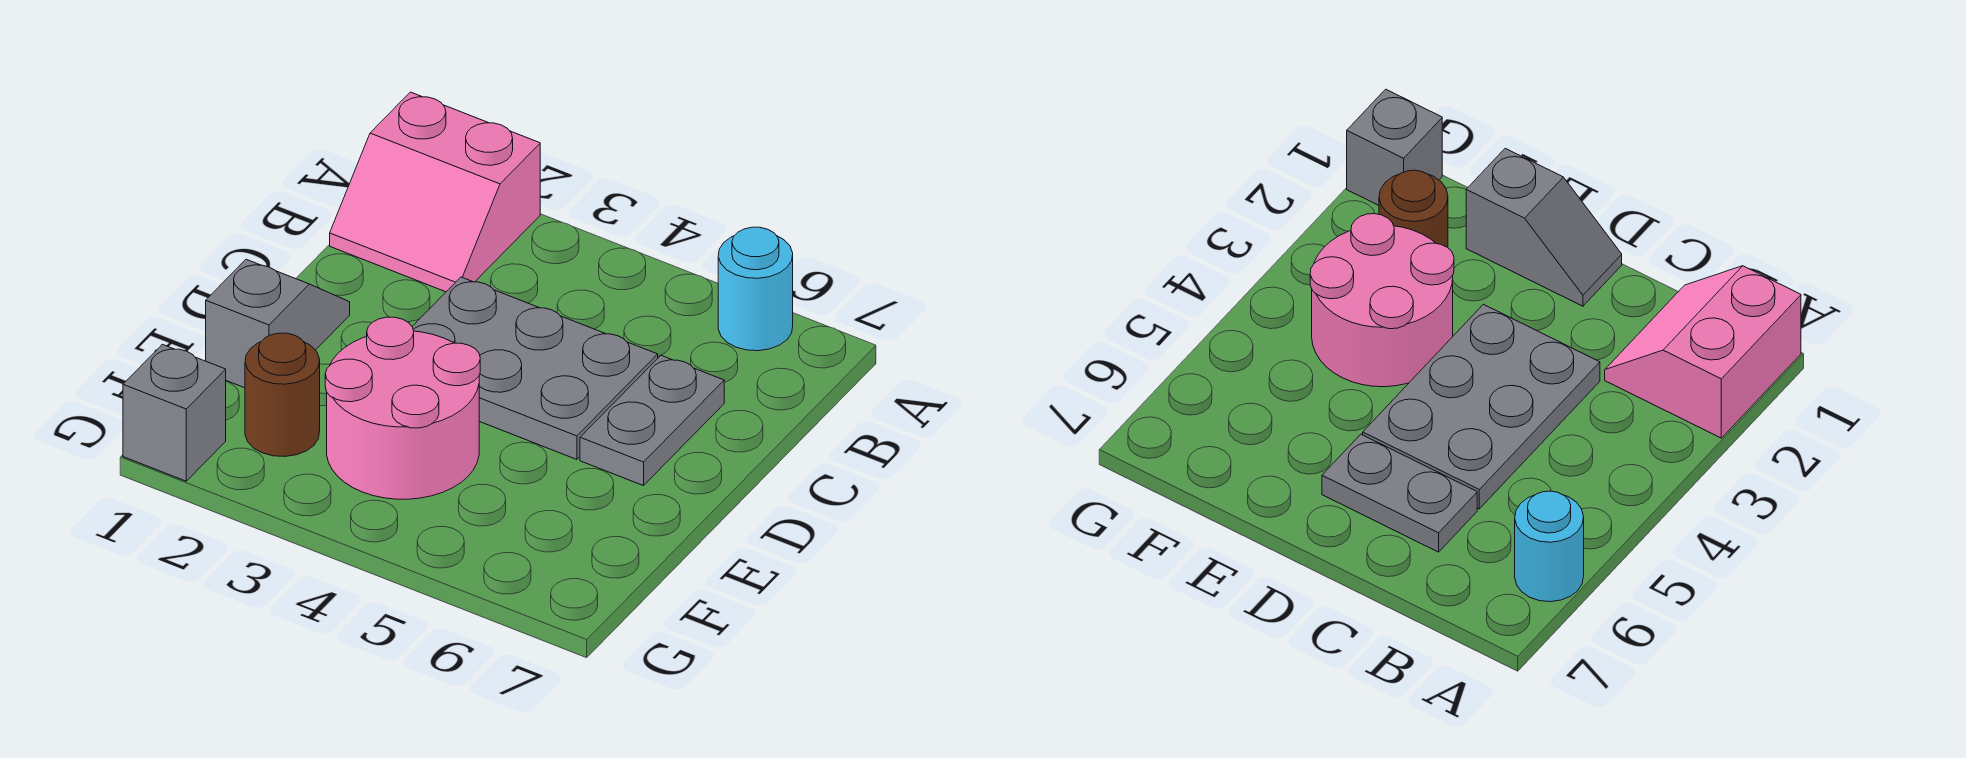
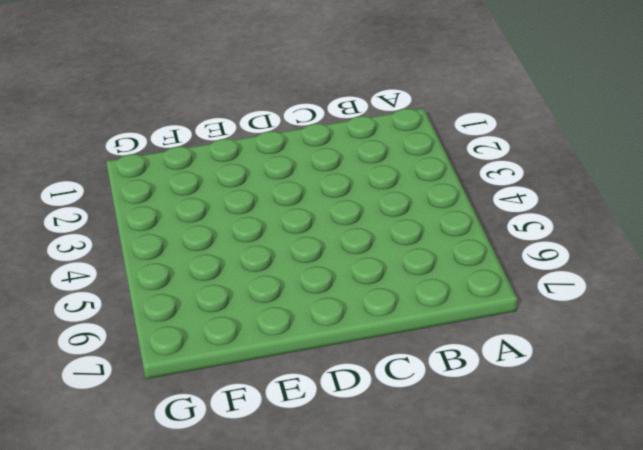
none -> pink slope A1:B2 level 1 top A
none -> cyan round brick A6 level 1

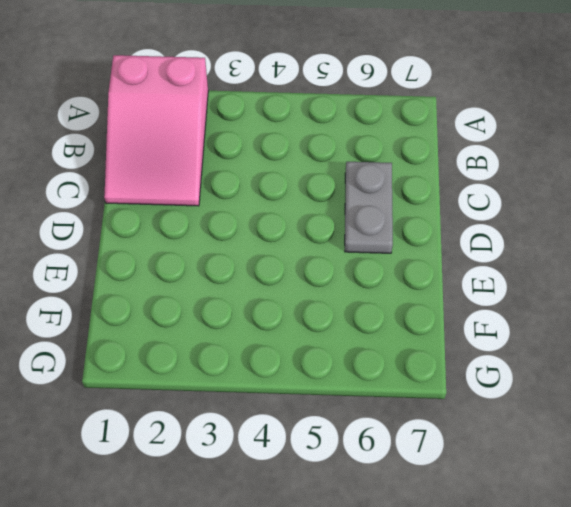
pink slope A1:C2 level 1 top A -> pink slope A1:B2 level 1 top A
none -> cyan round brick A6 level 1
none -> grey plate C3:D5 level 1

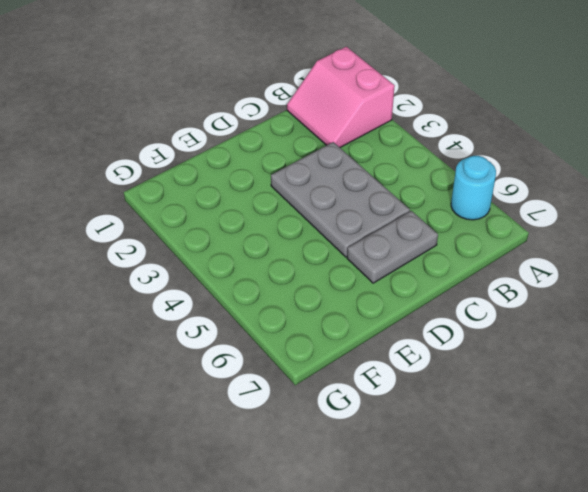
none -> grey slope D1:E1 level 1 top E
none -> pink round brick E3:F4 level 1

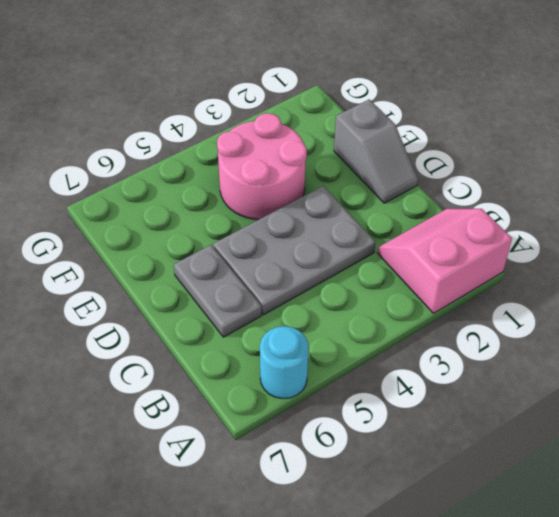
none -> brown round brick F2 level 1
none -> grey brick G1 level 1

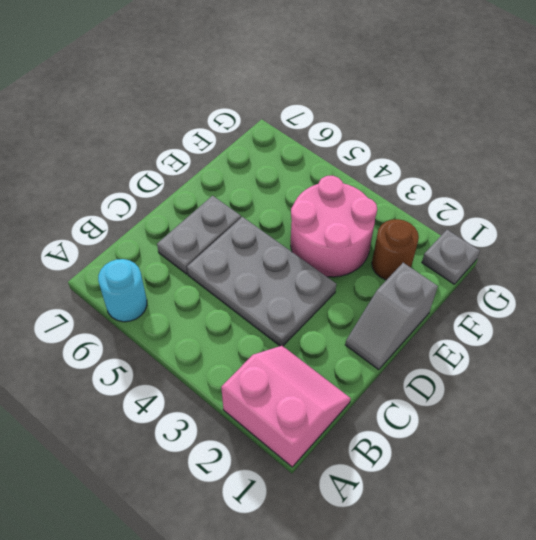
grey plate G1 level 1 -> grey brick G1 level 1

